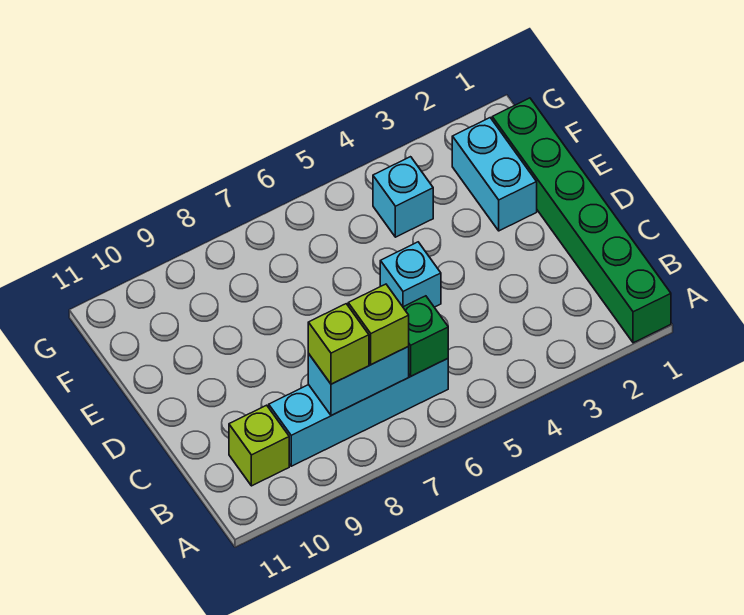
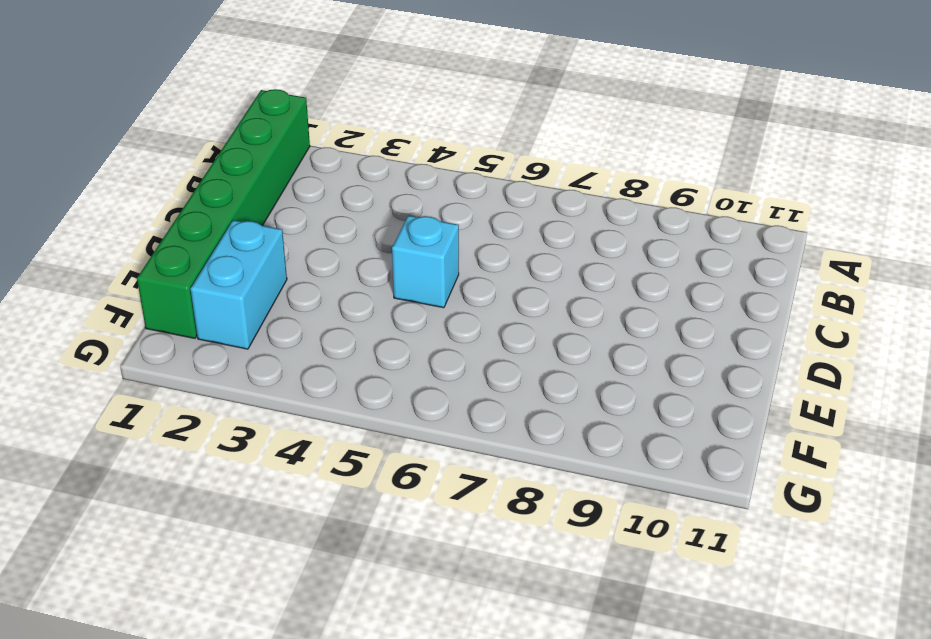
none -> cyan brick B6:B9 level 1
none -> lime brick B10 level 1

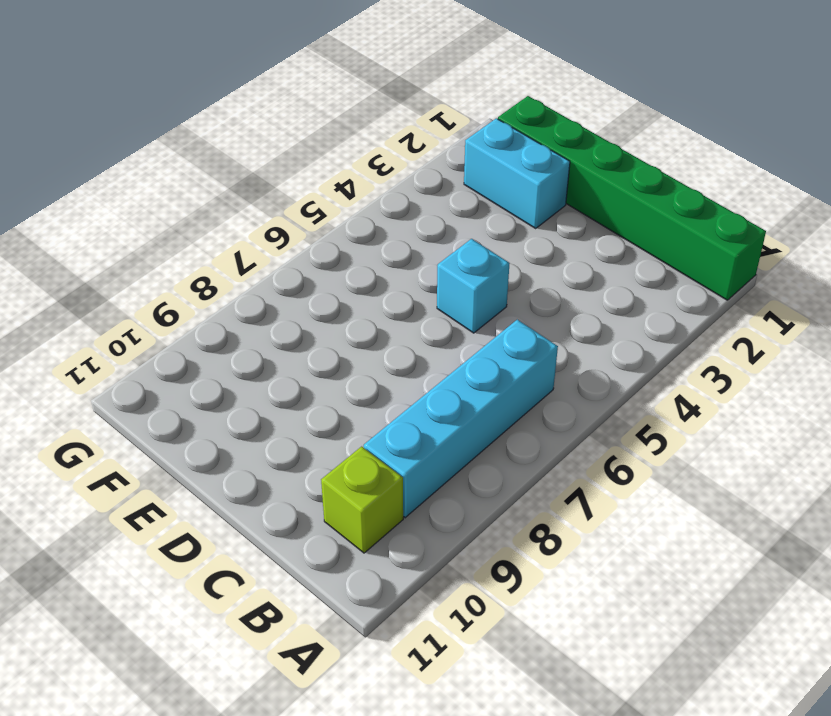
none -> cyan brick F4 level 1
none -> green brick B6 level 2

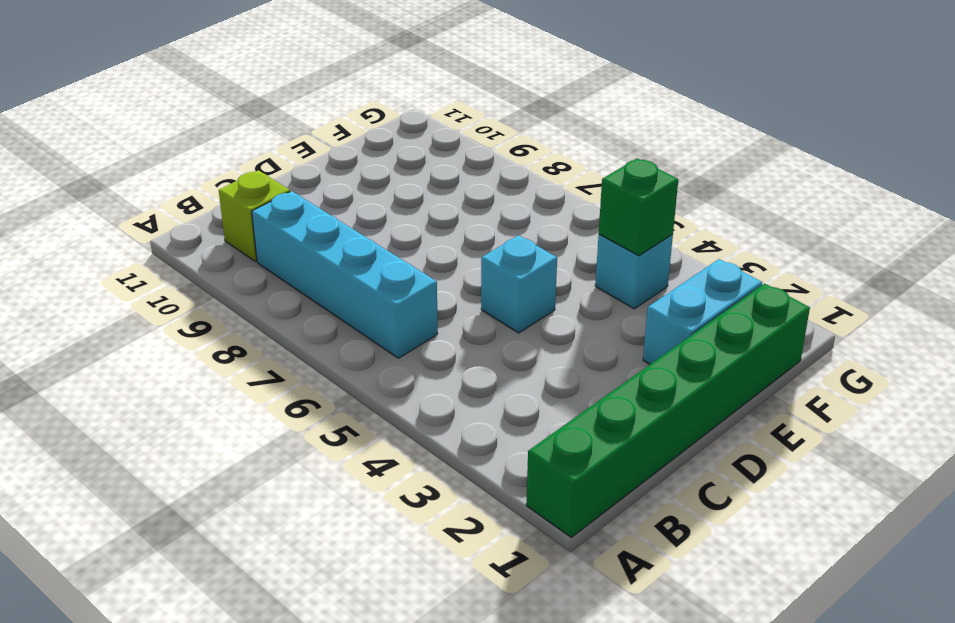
green brick F4 level 2 -> green brick B6 level 2
none -> cyan brick B7:B8 level 2
none -> lime brick B7 level 3

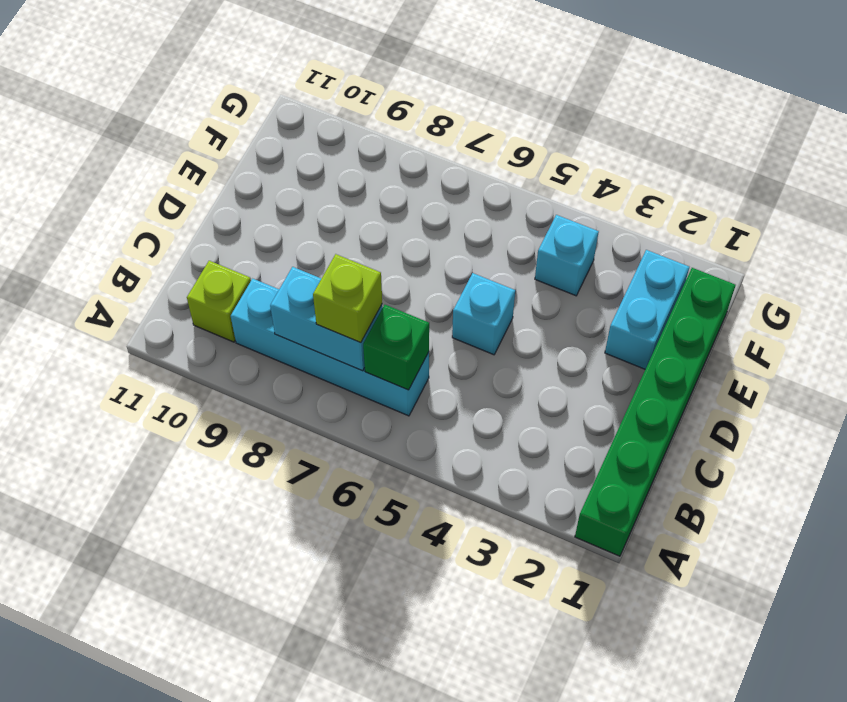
none -> lime brick B8 level 3

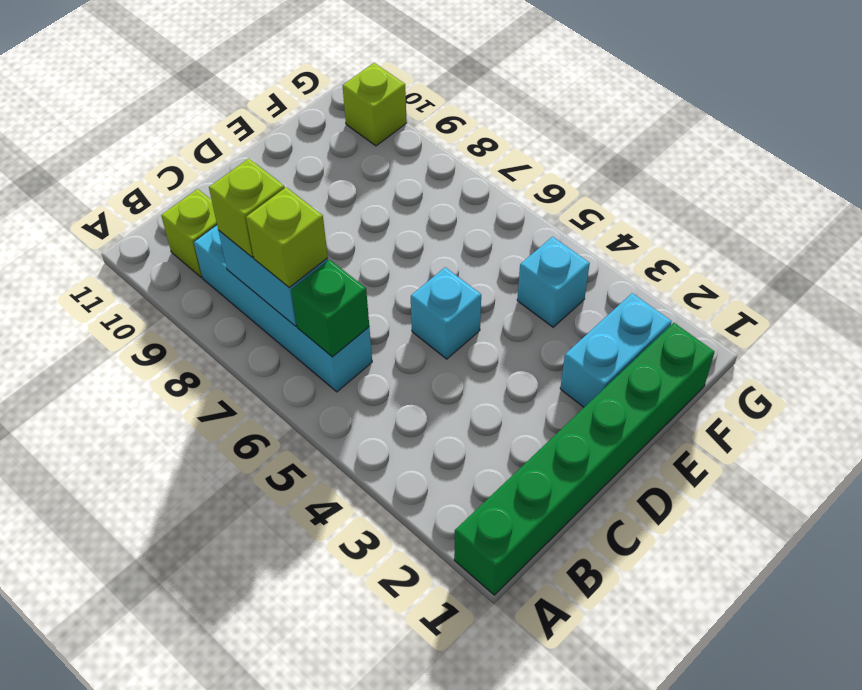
lime brick G10 level 1 -> none

